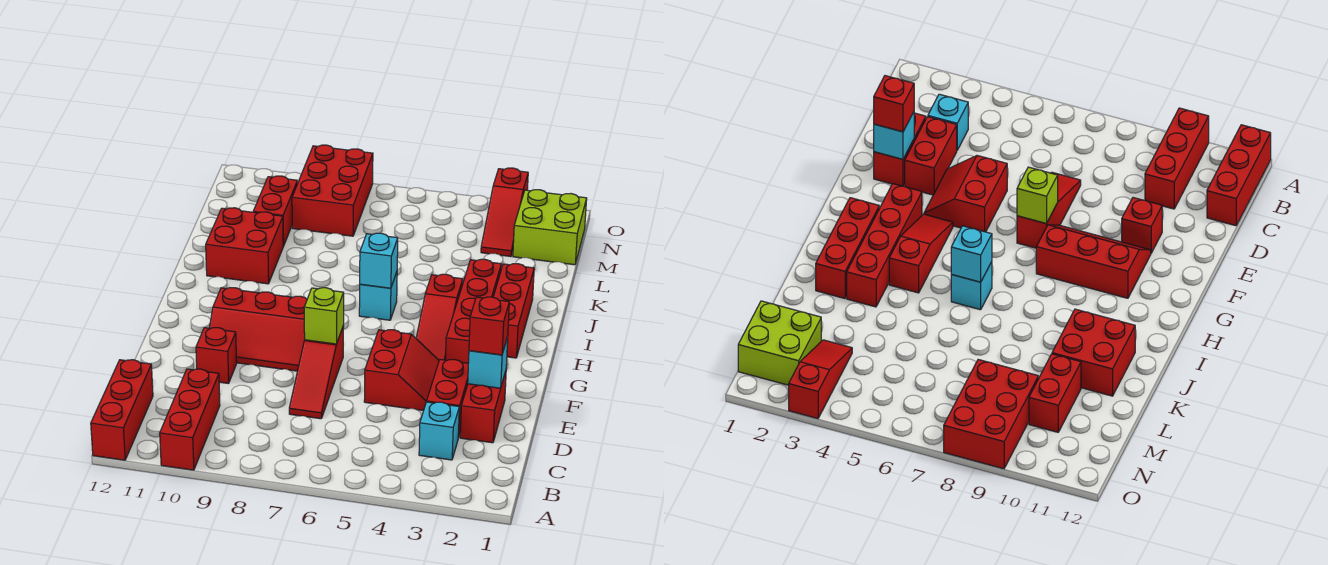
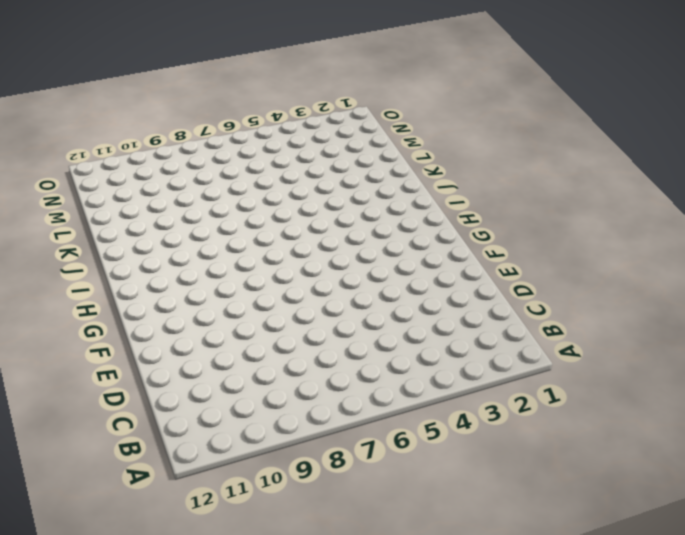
none -> red brick A10:C10 level 1
none -> red brick A12:C12 level 1
none -> cyan brick C3 level 1

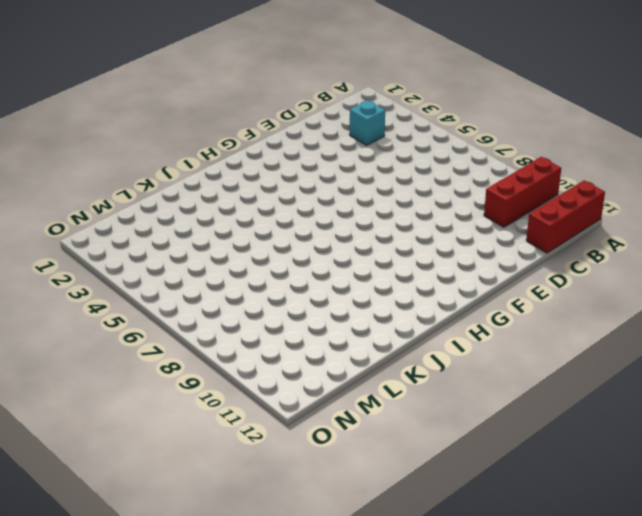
none -> red brick D2:E2 level 1
none -> red brick D3:E3 level 1
none -> red slope D7:F7 level 1 top F

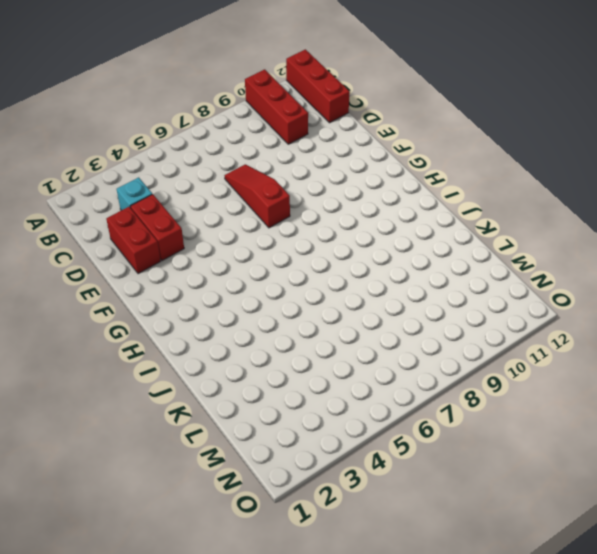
none -> red slope E4:F5 level 1 top 5
none -> red brick E10 level 1
none -> red slope F8:G10 level 1 top G

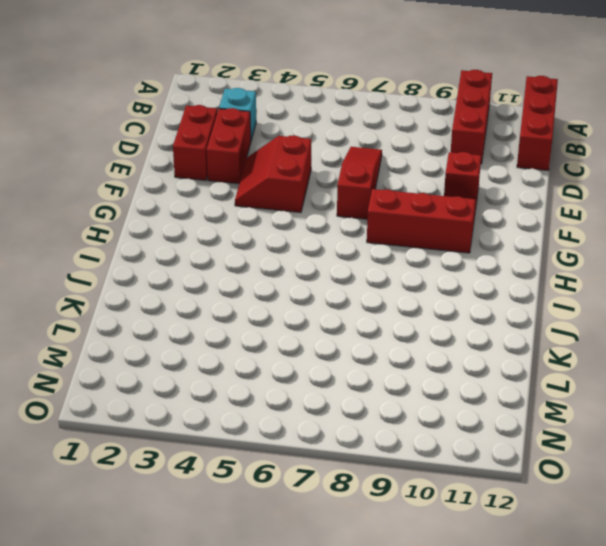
none -> red brick G3:J3 level 1
none -> red slope G4:I4 level 1 top I
none -> red brick H2:J2 level 1

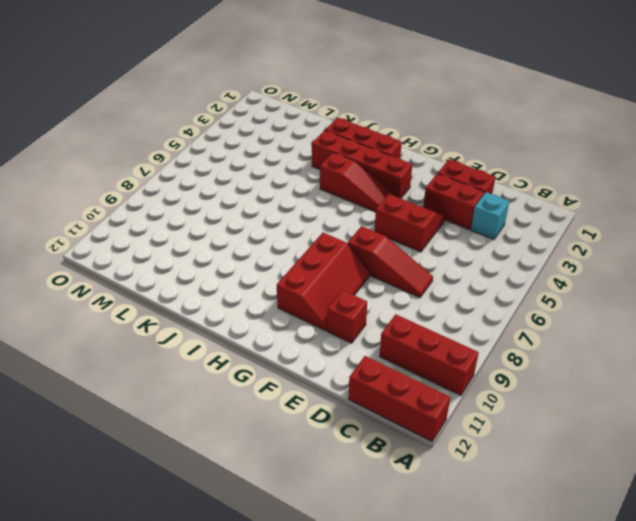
none -> cyan brick I6 level 1
none -> red brick J10:K11 level 1
none -> red brick L10:M10 level 1

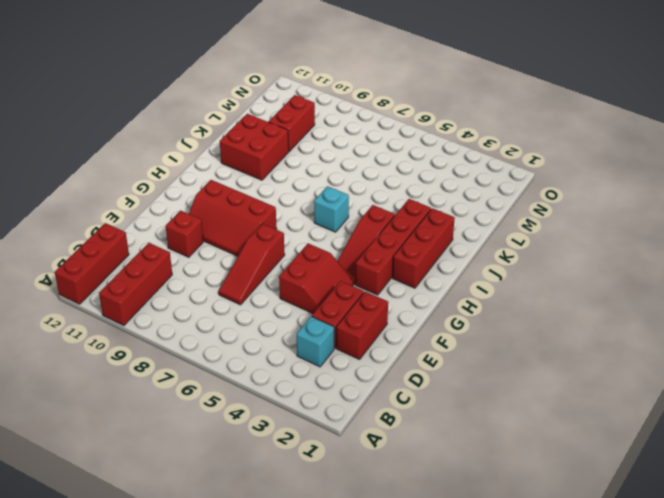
none -> lime brick M1:N2 level 1
none -> red slope M3:O3 level 1 top O
none -> red brick M8:O9 level 1

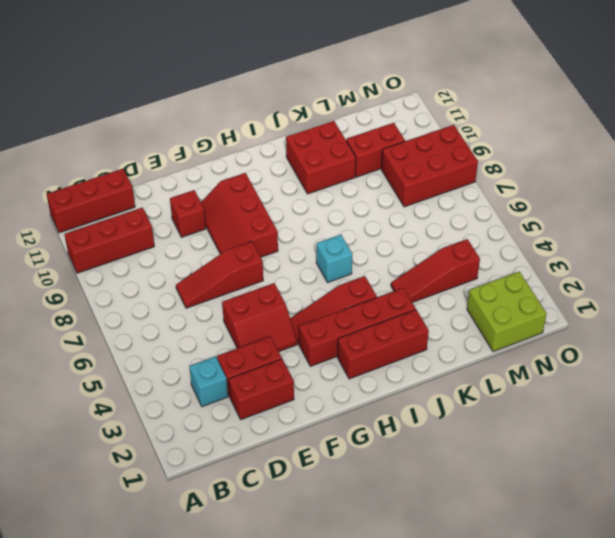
red slope K4:M4 level 1 top M -> red slope M3:O3 level 1 top O
none -> cyan brick E2 level 2
none -> lime brick F7 level 2
none -> cyan brick I6 level 2

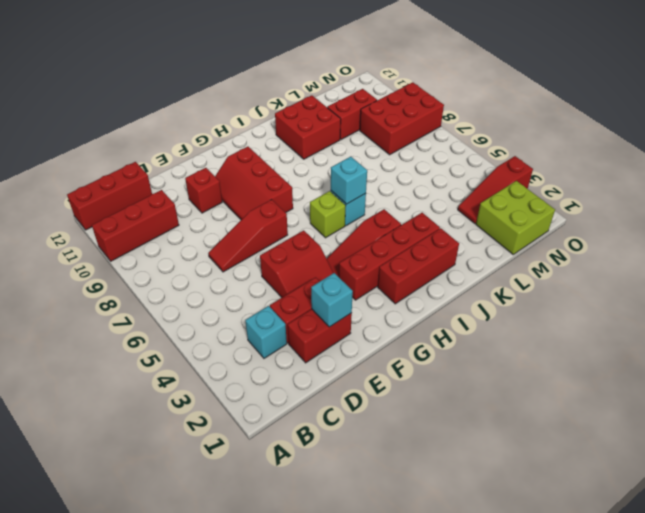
lime brick H6 level 1 -> lime brick F7 level 2
none -> red brick E2 level 3

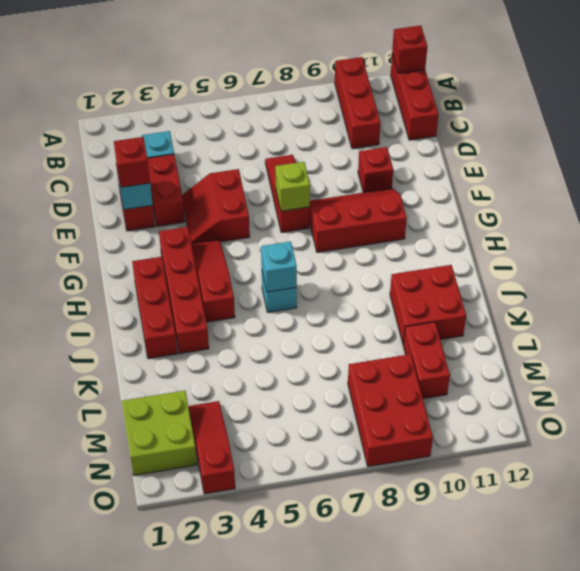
red brick A12 level 2 -> none

